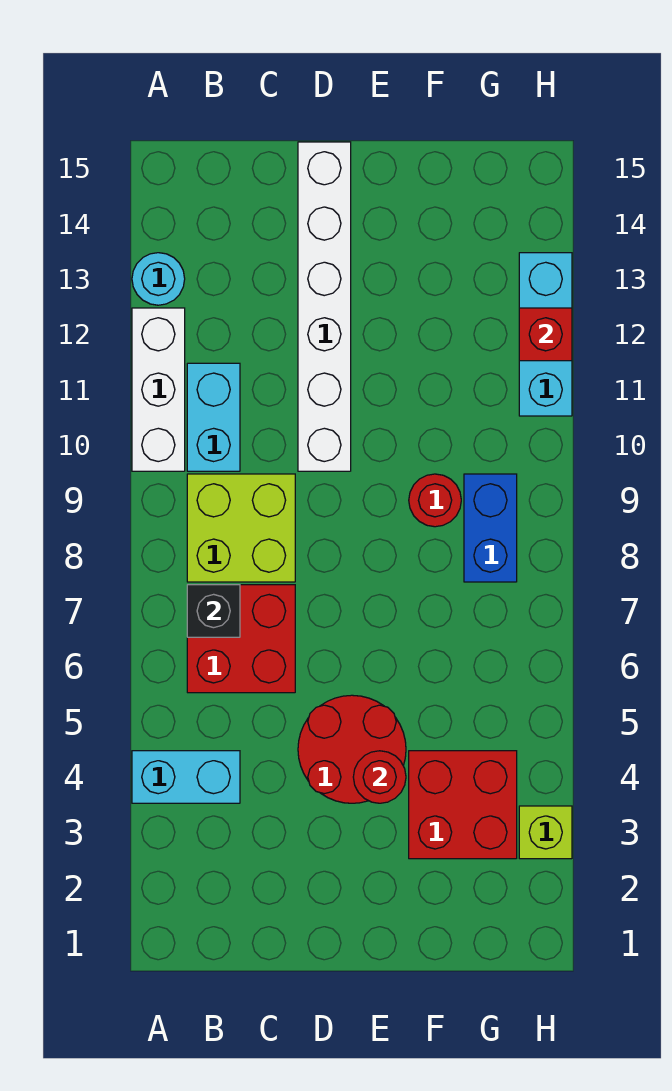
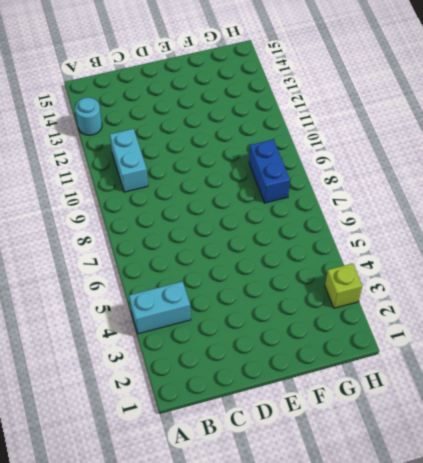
none -> white brick A10:A12 level 1
none -> red brick B6:C7 level 1
none -> lime brick B8:C9 level 1

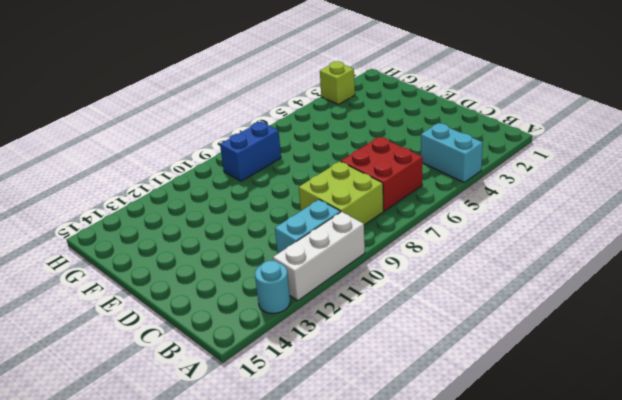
none -> red round brick D4:E5 level 1
none -> white brick D10:D15 level 1
none -> red brick F3:G4 level 1

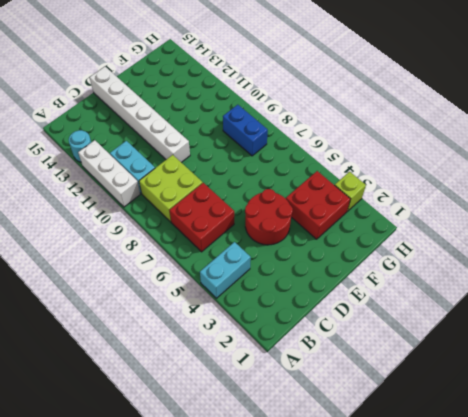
none -> red round brick F9 level 1
none -> cyan brick H11:H13 level 1
none -> black brick B7 level 2

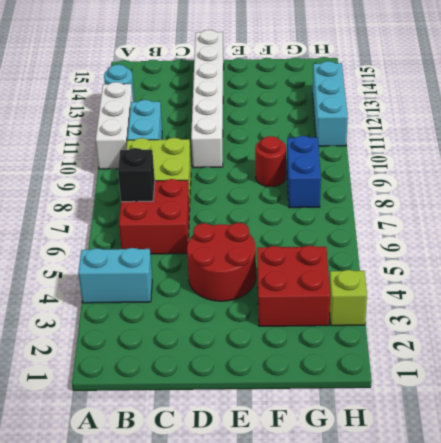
none -> red round brick E4 level 2
none -> red brick H12 level 2

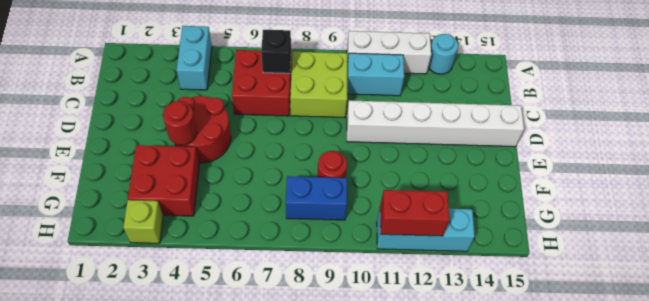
red brick H11:H12 level 2 -> red brick H12 level 2

